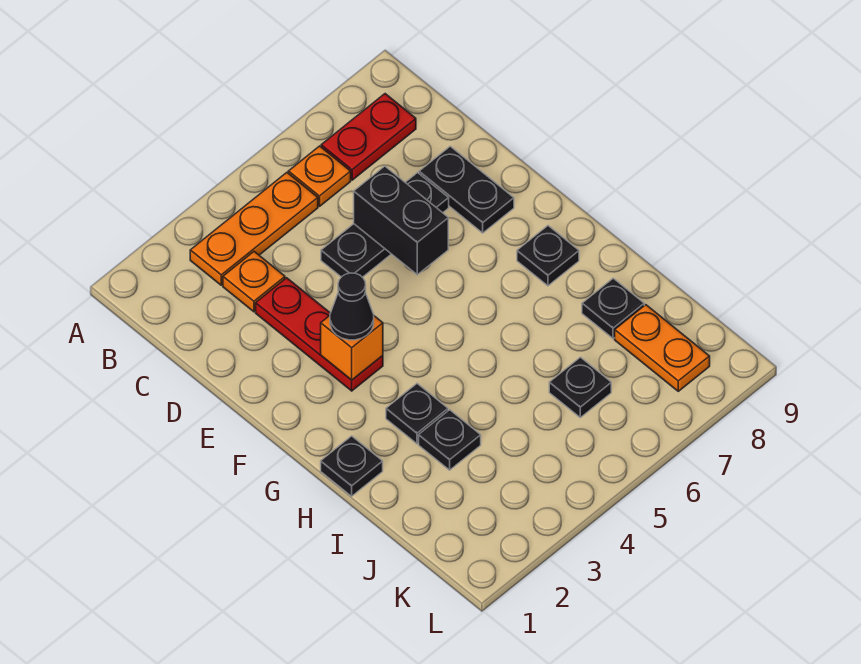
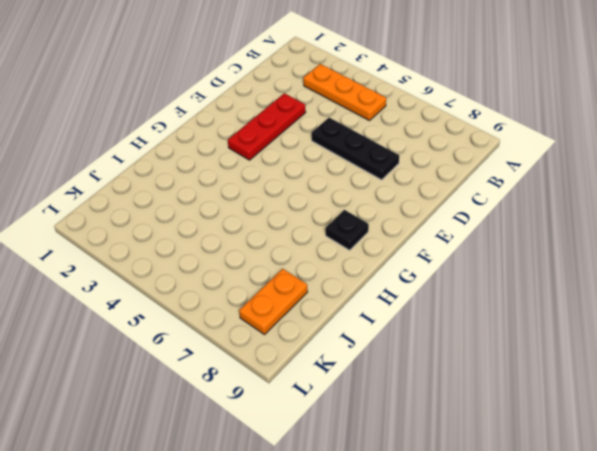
none -> orange plate B6 level 1
none -> red plate B7:B8 level 1
none -> orange plate C3 level 1

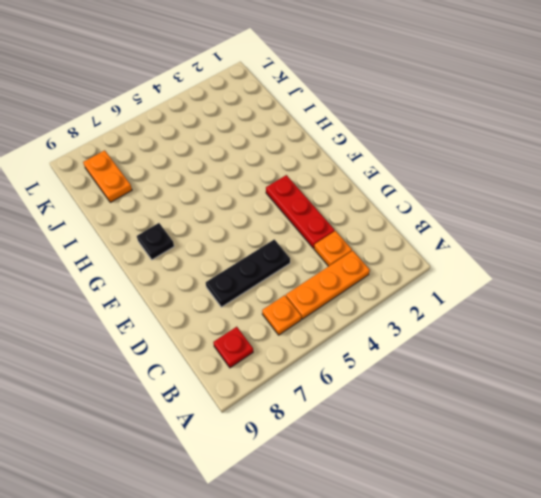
red plate B8 level 1 -> red plate B7:B8 level 1
none -> black plate D8:E8 level 1
none -> black plate H1 level 1
none -> black plate H3 level 1

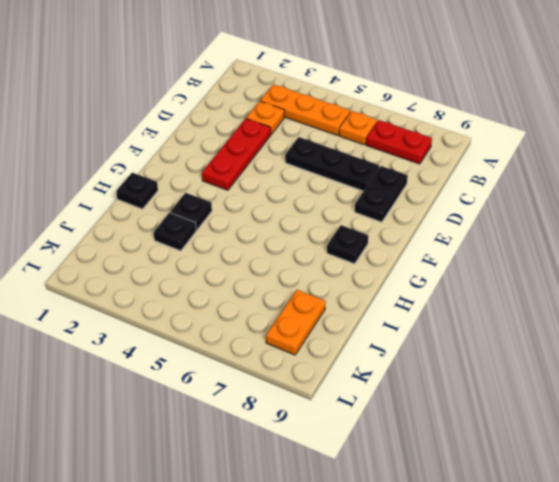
none -> black plate I8 level 1
none -> black plate J6 level 1
none -> black brick D6:E6 level 2

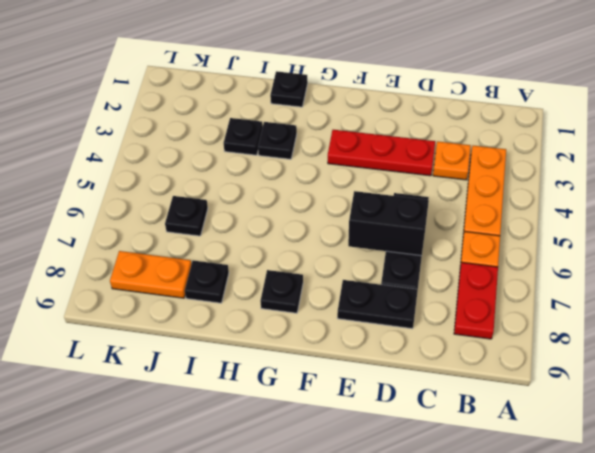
none -> orange brick F3 level 2
none -> black cone F3 level 3

